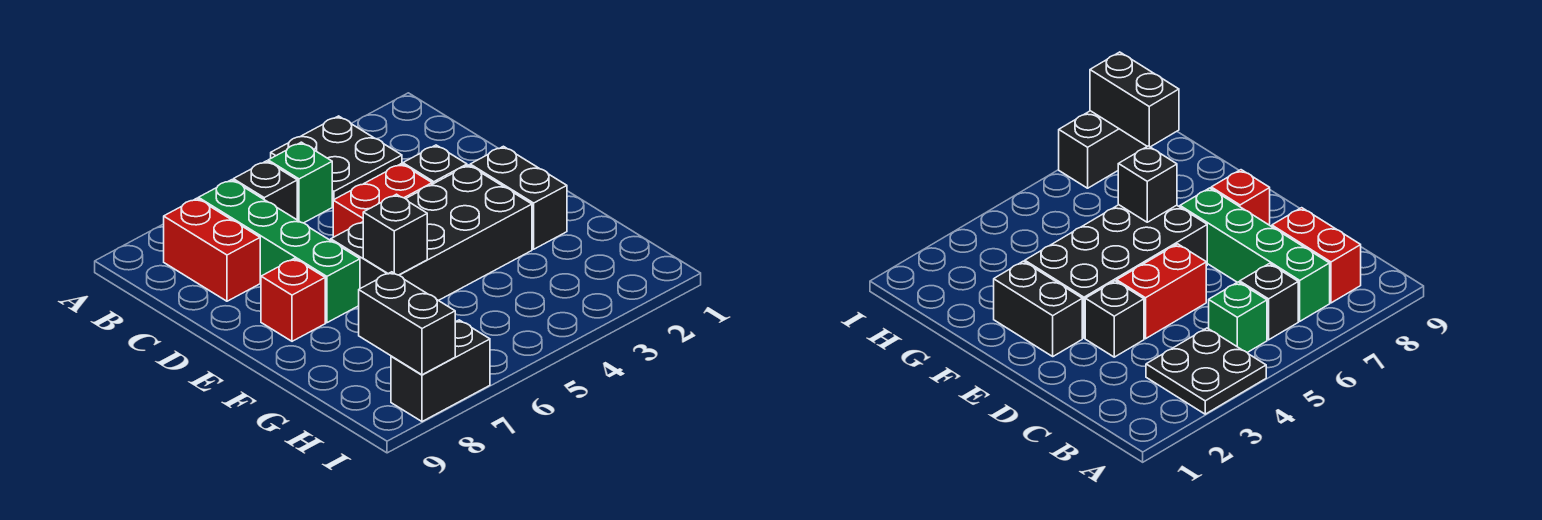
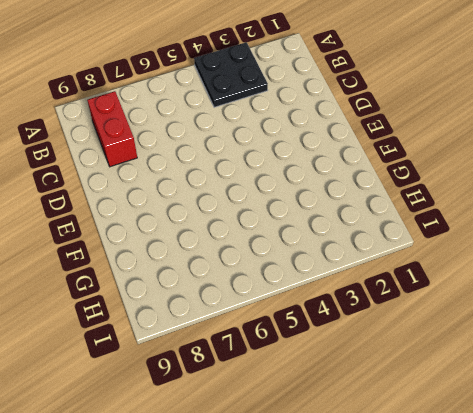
none -> green brick B5 level 1
none -> black brick B6 level 1
none -> green brick B7:E7 level 1

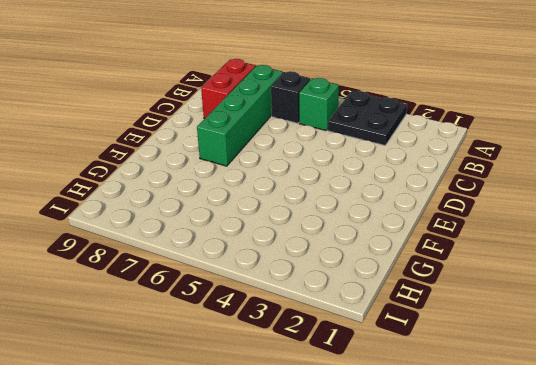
none -> black brick D3 level 1
none -> red brick D4:D5 level 1
none -> black brick E2:F2 level 1

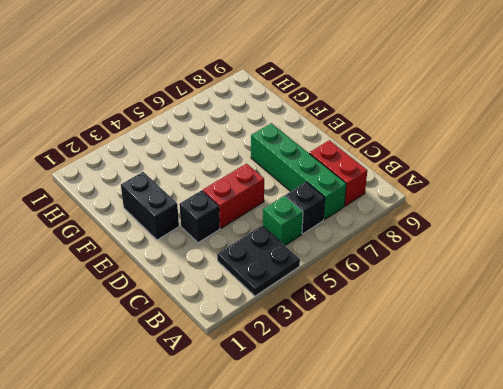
none -> black brick E3:F6 level 1
none -> red brick E8 level 1
none -> black brick I7:I8 level 1

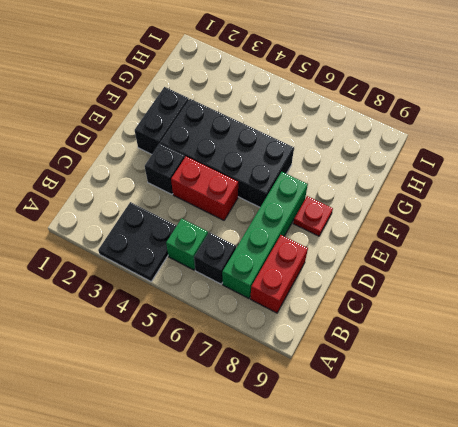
red plate E8 level 1 -> red brick E8 level 1
none -> black brick I7:I8 level 1
none -> black brick F6 level 2
none -> black brick H8:I8 level 2

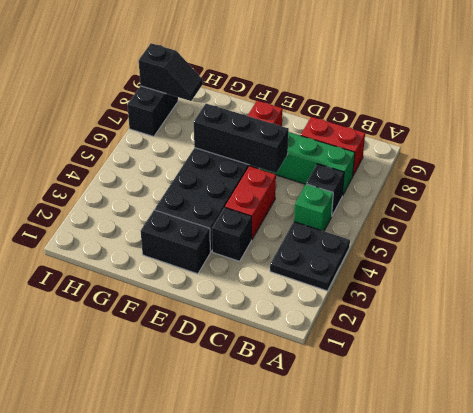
black brick D6:F6 level 2 -> black brick F6 level 2
black slope H8:I8 level 2 top I -> black brick H8:I8 level 2

